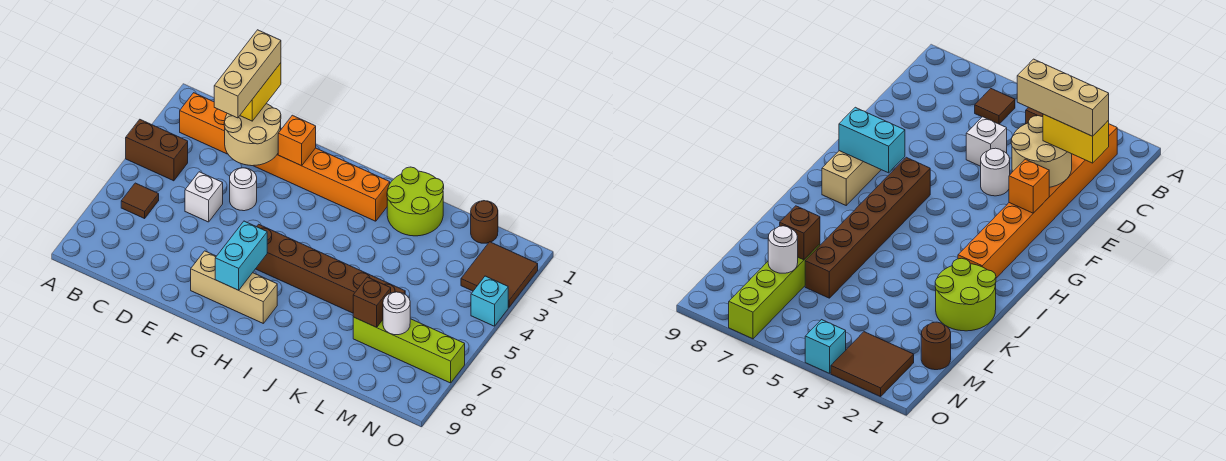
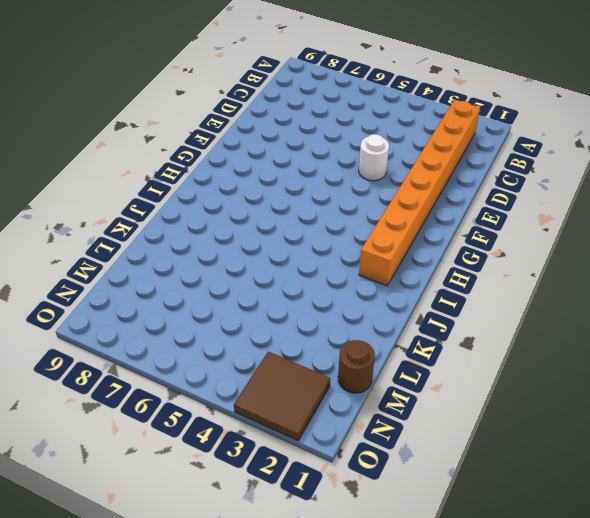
none -> brown brick A4:B4 level 1
none -> brown tile B6 level 1
none -> white brick D5 level 1

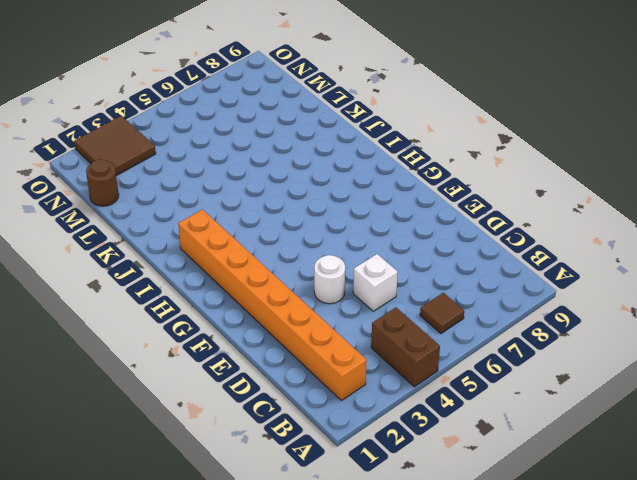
none -> tan brick F8:H8 level 1
none -> brown brick G6:L6 level 1
none -> lime round brick J1:K2 level 1

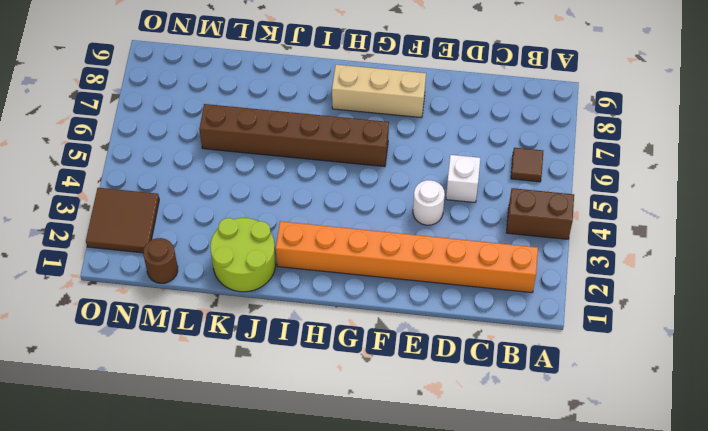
none -> lime brick L7:O7 level 1
none -> cyan brick O4 level 1
none -> tan round brick D2:E3 level 2

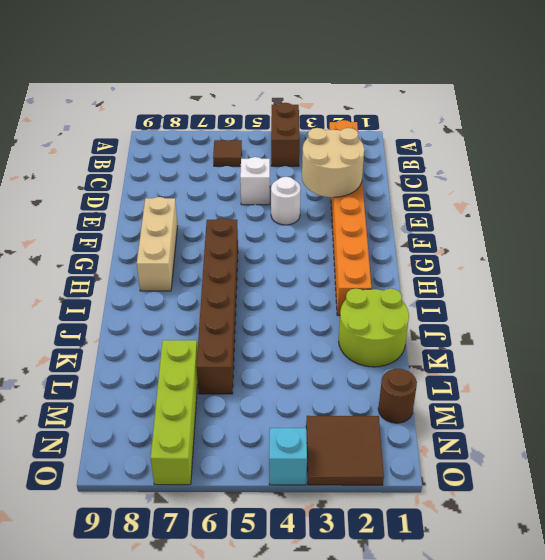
none -> orange brick F2 level 2
none -> cyan brick G7:G8 level 2
none -> brown brick L7 level 2

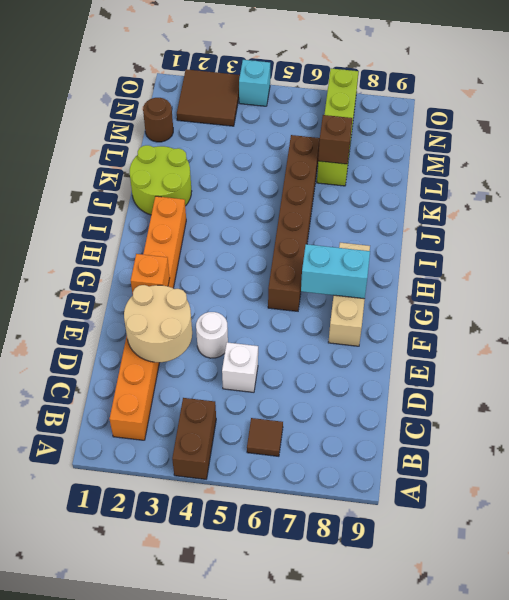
none -> white round brick M7 level 2
none -> yellow brick D1:D2 level 3
none -> tan brick D1:D3 level 4

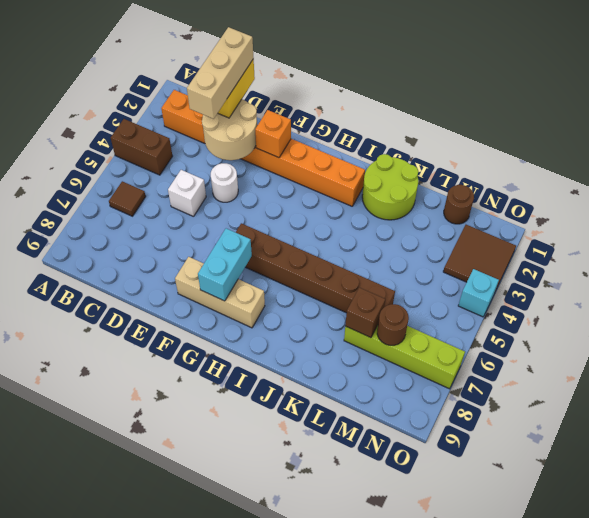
brown round brick M7 level 2 -> white round brick M7 level 2

